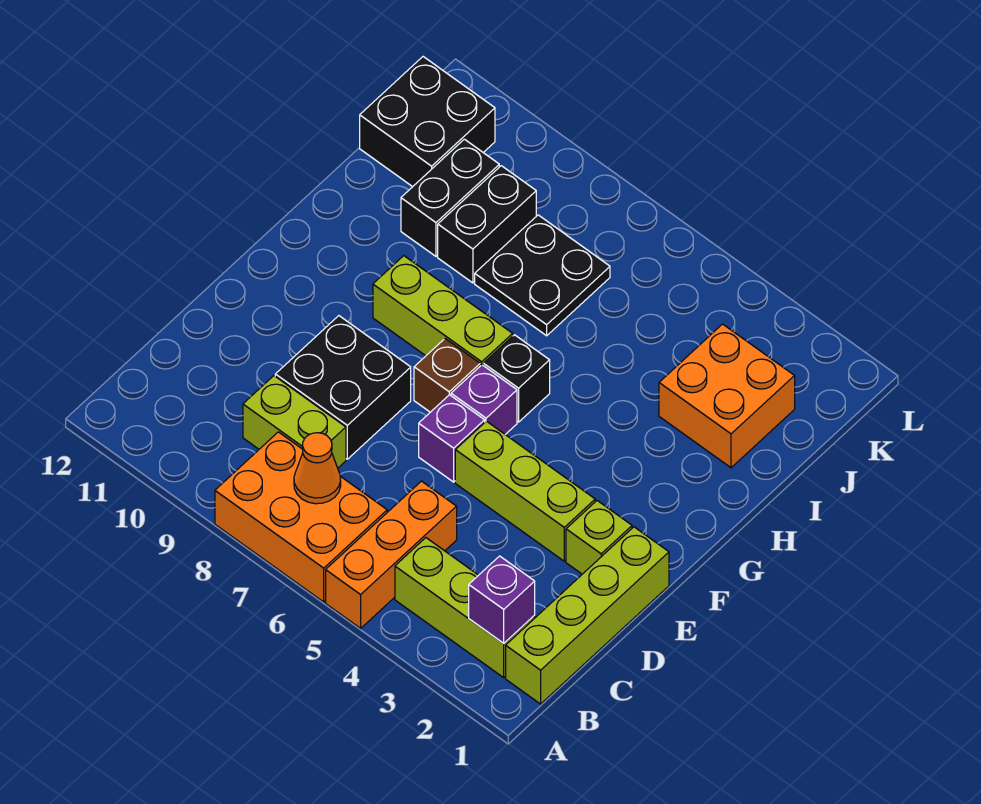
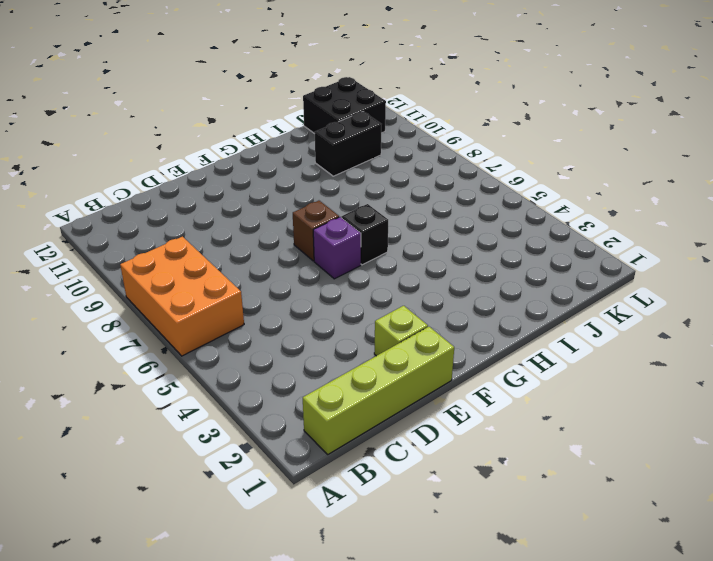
none -> orange brick A5:C5 level 1
none -> lime brick B2:B4 level 1
none -> lime brick C8:C9 level 1

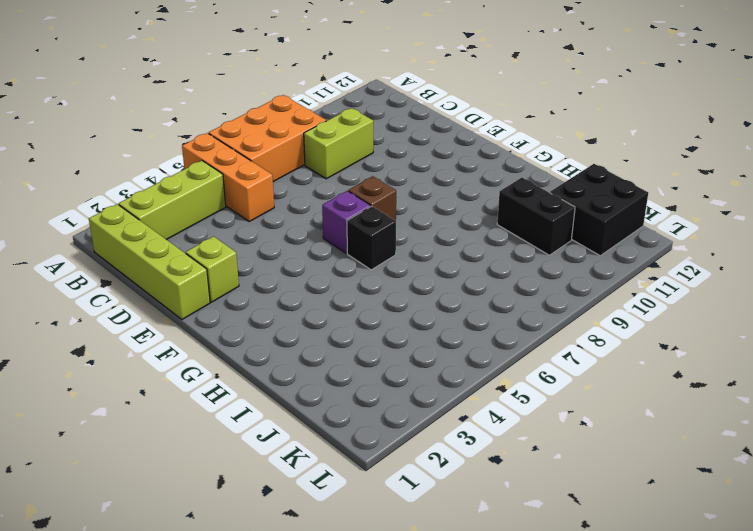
none -> black brick D8:E9 level 1
none -> lime brick E3:E5 level 1
none -> purple brick E6 level 1

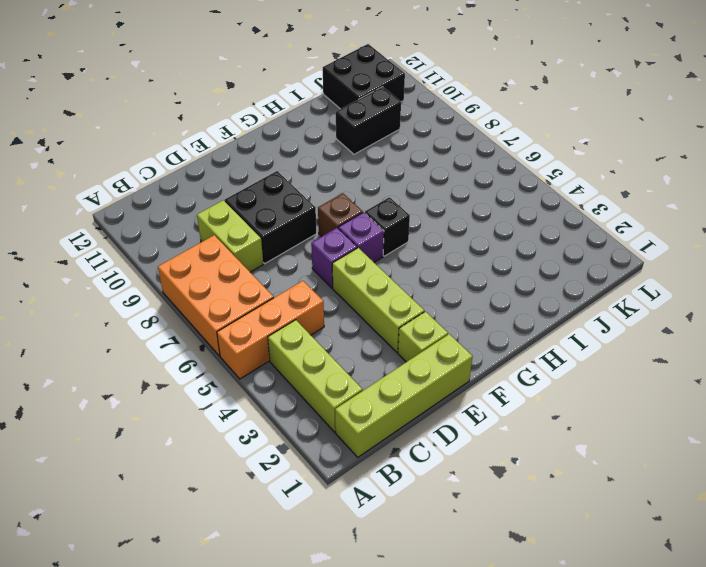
none -> lime brick G7:G9 level 1
none -> orange brick I2:J3 level 1
none -> black plate I7:J8 level 1

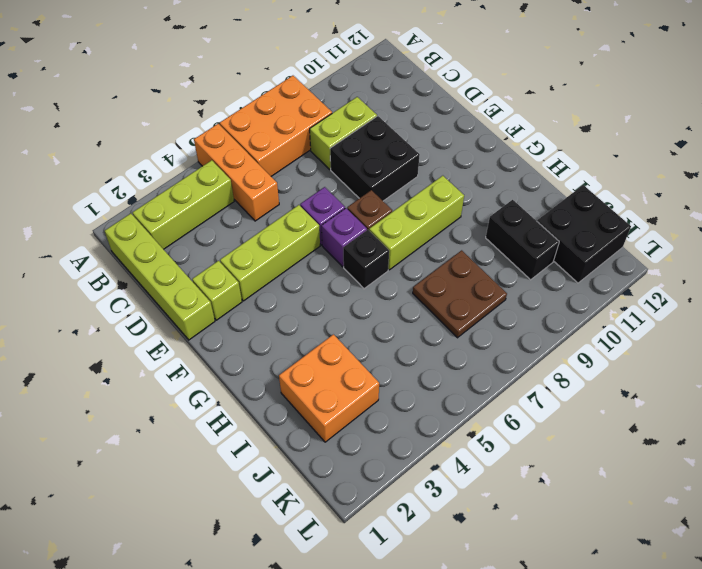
brown plate I7:J8 level 1 -> black plate I7:J8 level 1
none -> black brick I9:J9 level 1
none -> purple brick B2 level 2
none -> orange cone B7 level 2

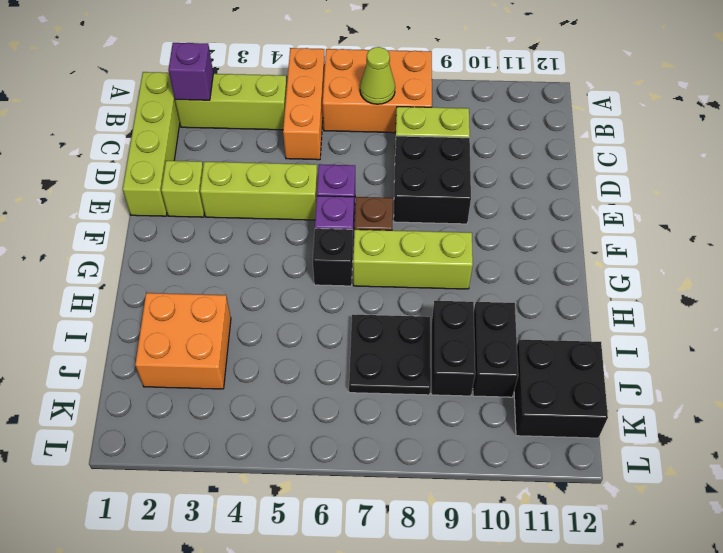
lime cone B7 level 2 -> orange cone B7 level 2

